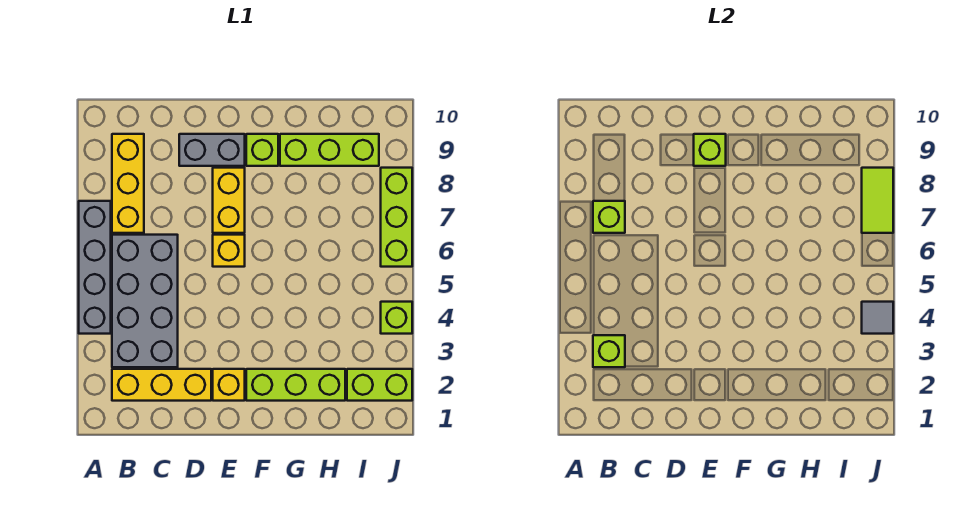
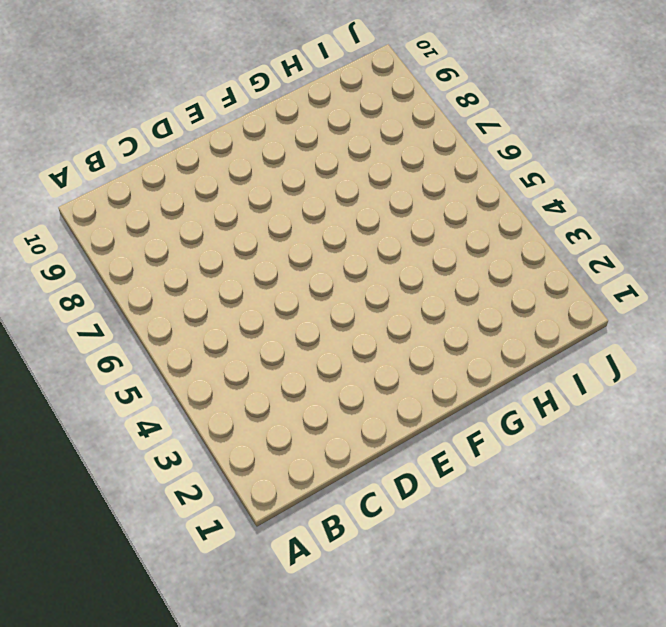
none -> grey brick A4:A7 level 1
none -> yellow brick B2:D2 level 1
none -> grey brick B3:C6 level 1

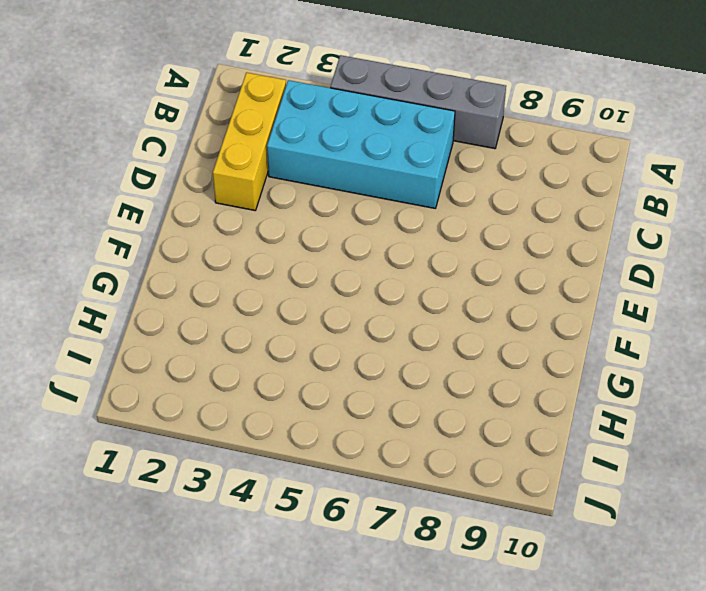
cyan brick B3:C6 level 1 -> grey brick B3:C6 level 1
none -> yellow brick B7:B9 level 1
none -> grey brick D9:E9 level 1
none -> yellow brick E2 level 1

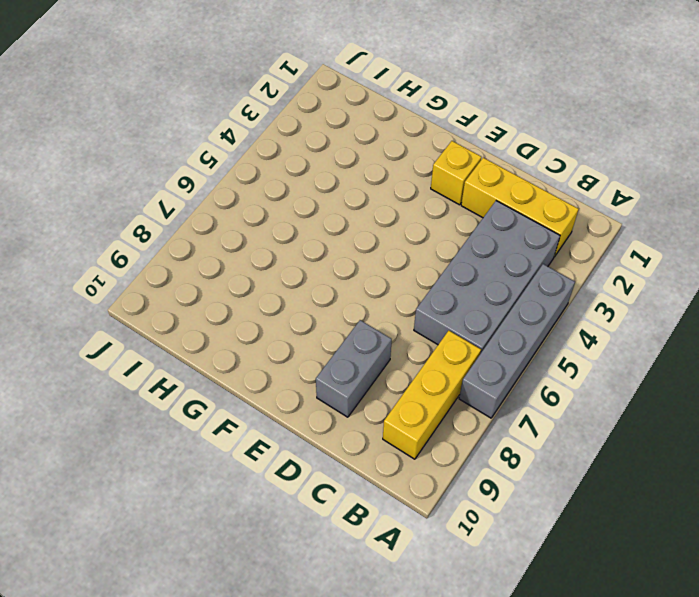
grey brick D8:D9 level 1 -> grey brick D9:E9 level 1
none -> yellow brick E6 level 1
none -> yellow brick E7:E8 level 1
none -> lime brick F2:H2 level 1

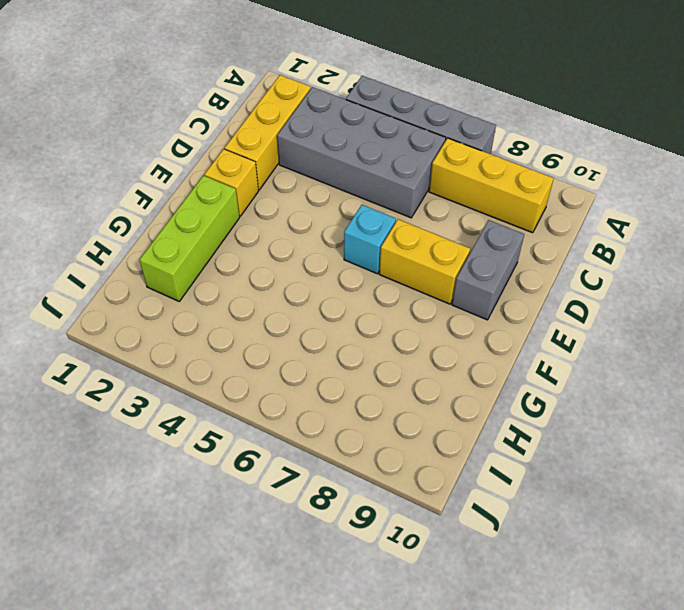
cyan brick E6 level 1 -> yellow brick E6 level 1
none -> lime brick F9 level 1
none -> lime brick G9:I9 level 1
none -> lime brick I2:J2 level 1

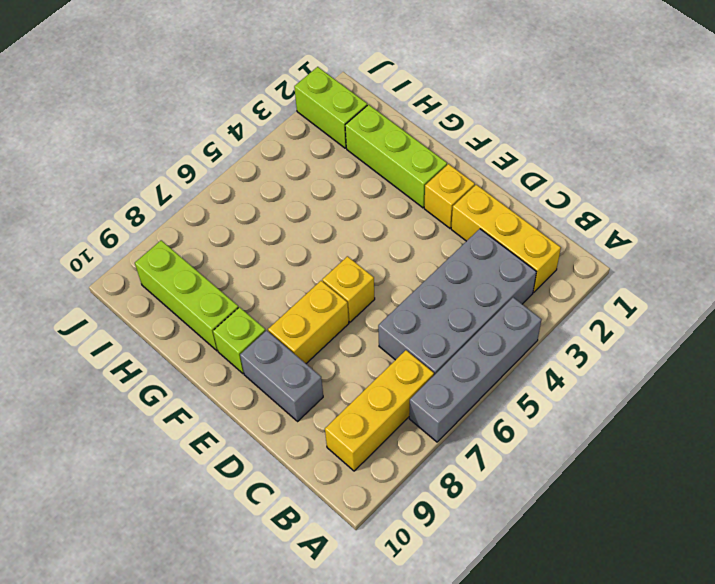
none -> lime brick J4 level 1
none -> lime brick J6:J8 level 1
none -> lime brick B3 level 2

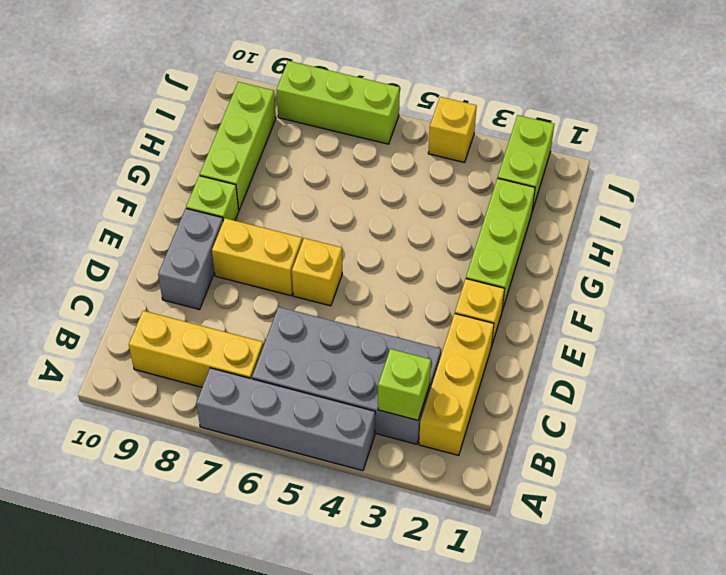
yellow brick J4 level 1 -> lime brick J4 level 1
none -> lime brick B7 level 2
none -> lime brick E9 level 2
none -> grey tile J4 level 2

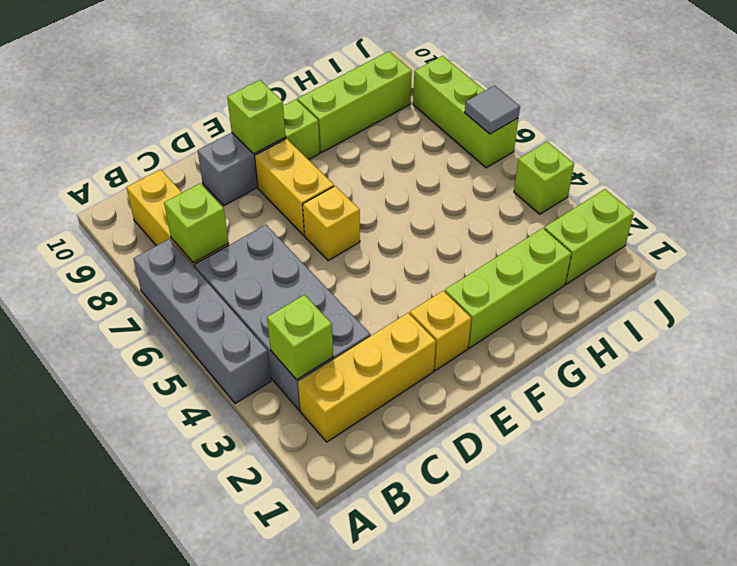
grey tile J6 level 2 -> grey tile J4 level 2
none -> lime tile J7:J8 level 2

